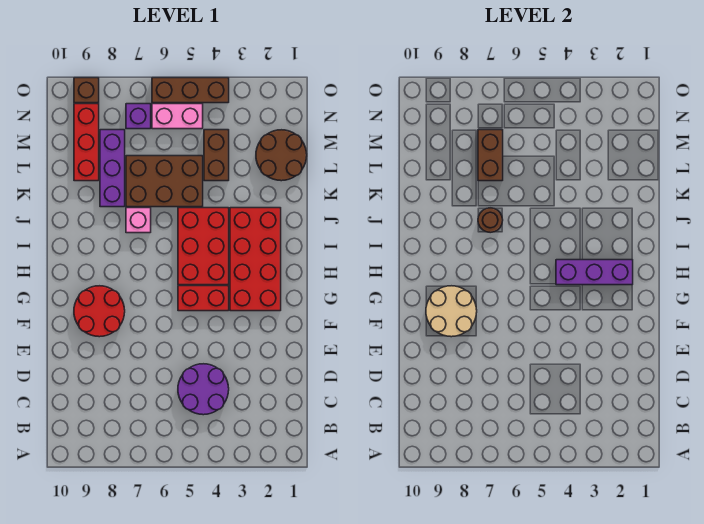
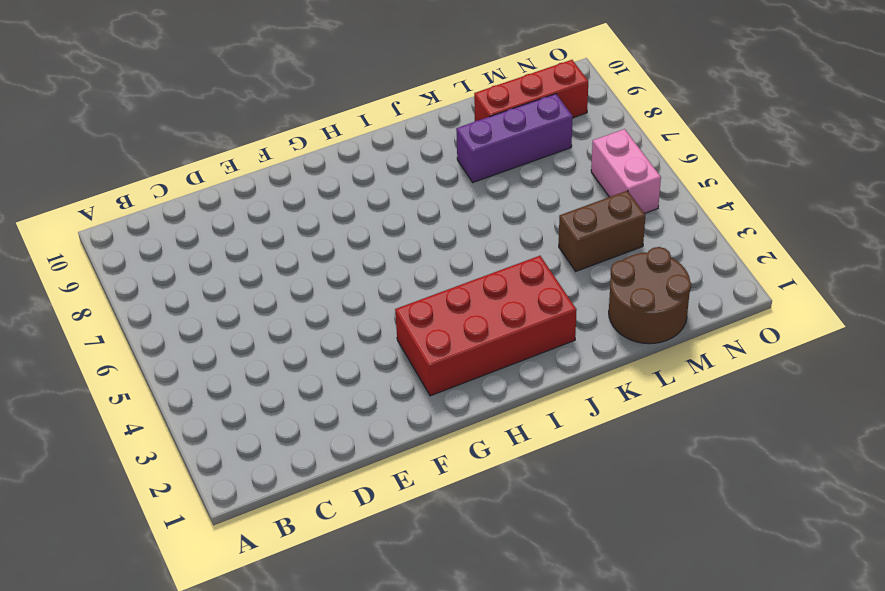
none -> purple round brick C4:D5 level 1
none -> red round brick F8:G9 level 1
none -> red brick G4:G5 level 1

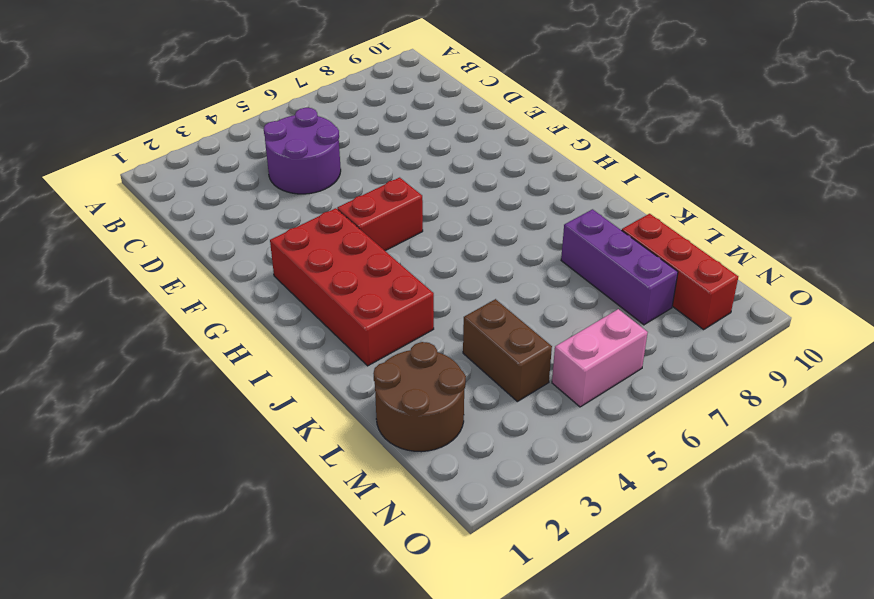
none -> red round brick F8:G9 level 1
none -> red brick H4:J5 level 1
none -> pink brick J7 level 1

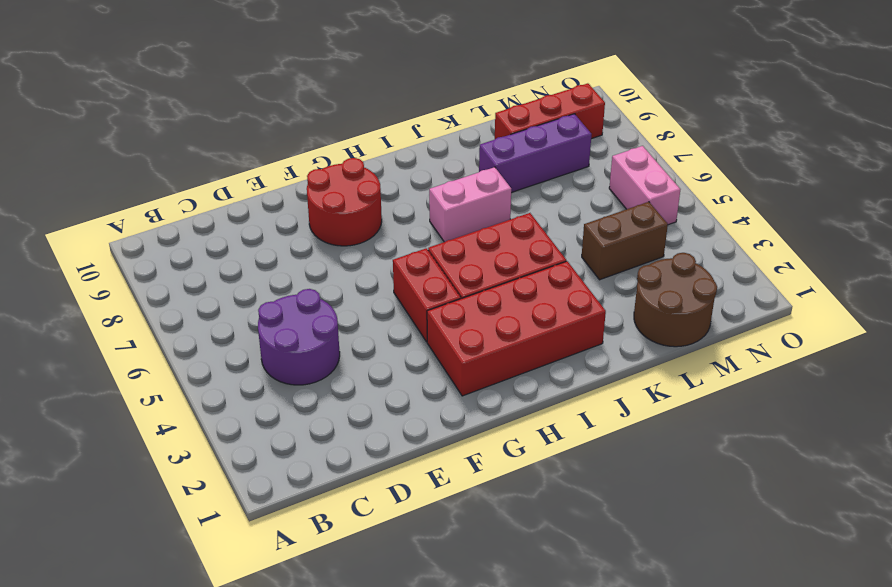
pink brick I7:J7 level 1 -> pink brick J7 level 1
none -> brown brick K5:L7 level 1
none -> purple brick N7 level 1
none -> brown brick O4:O6 level 1

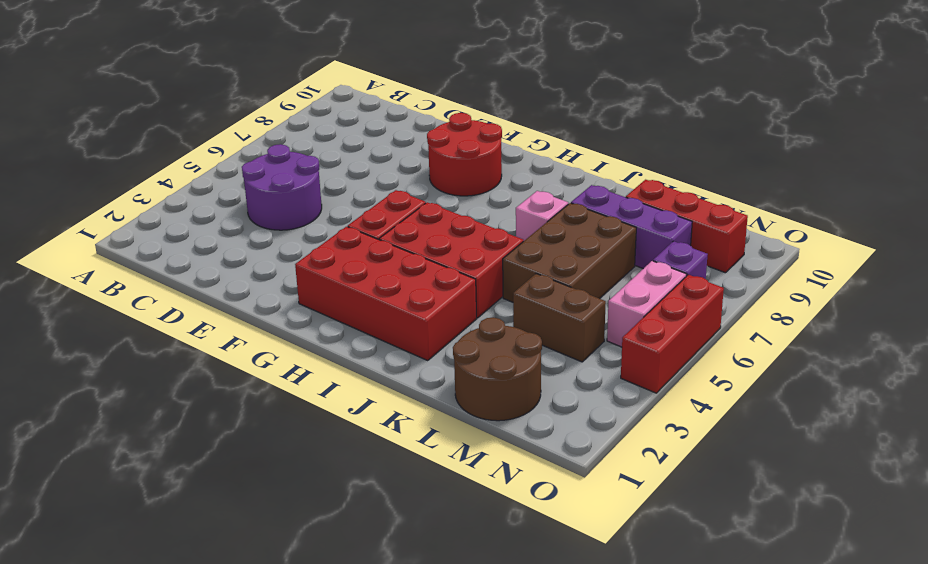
red brick O4:O6 level 1 -> brown brick O4:O6 level 1
none -> brown brick O9 level 1
none -> tan round brick F8:G9 level 2
none -> purple brick H2:H4 level 2

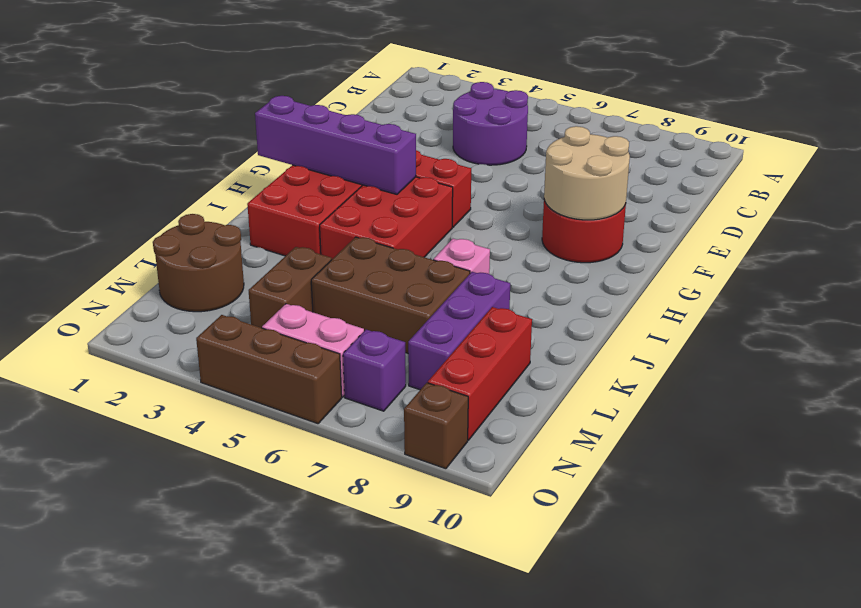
purple brick H1:H4 level 2 -> purple brick H2:H4 level 2
none -> brown round brick J7 level 2
none -> brown brick L7:M7 level 2

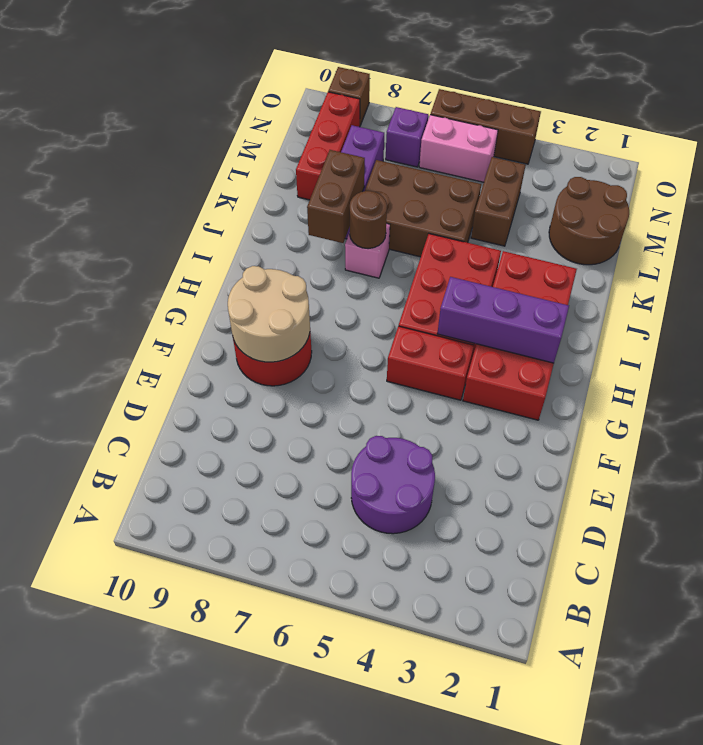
brown brick J8:K8 level 2 -> brown brick L7:M7 level 2

